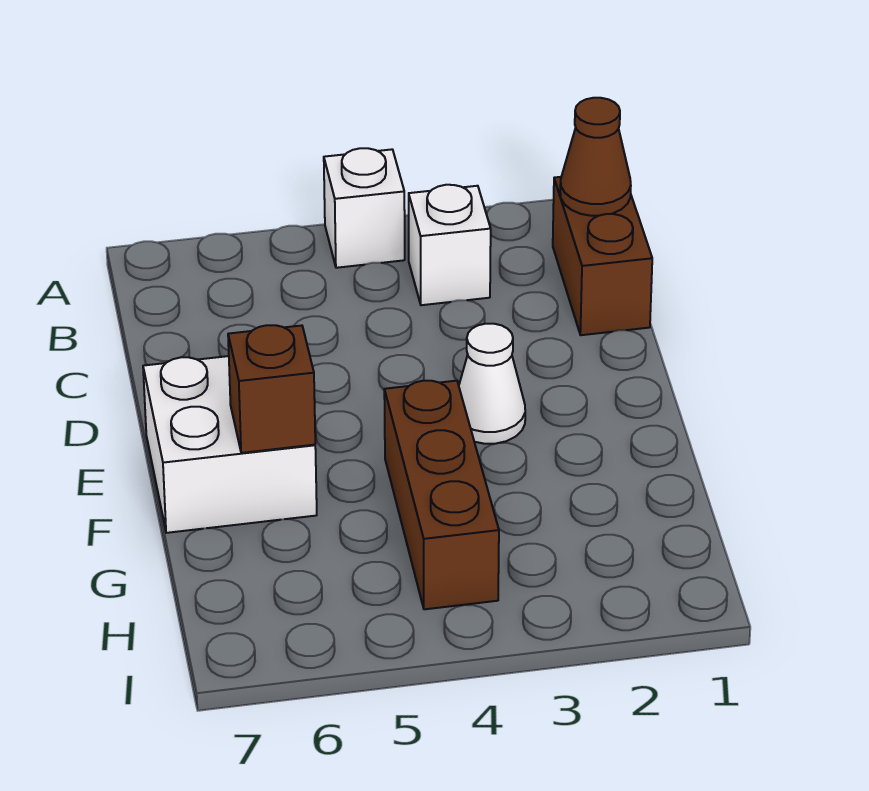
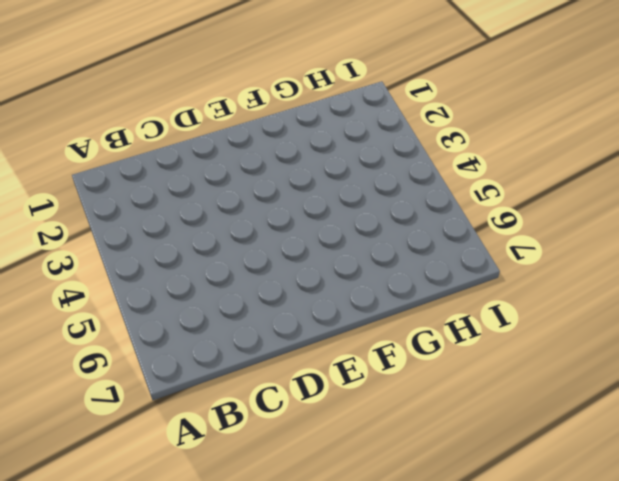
none -> white brick A4 level 1
none -> brown brick B1:C1 level 1

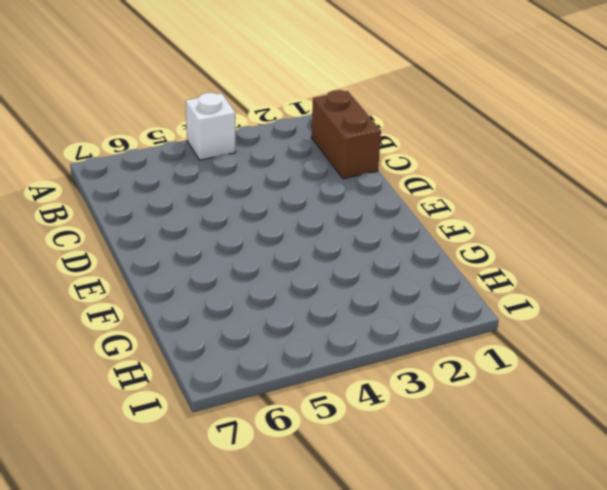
none -> white brick B3 level 1
none -> white cone E3 level 1

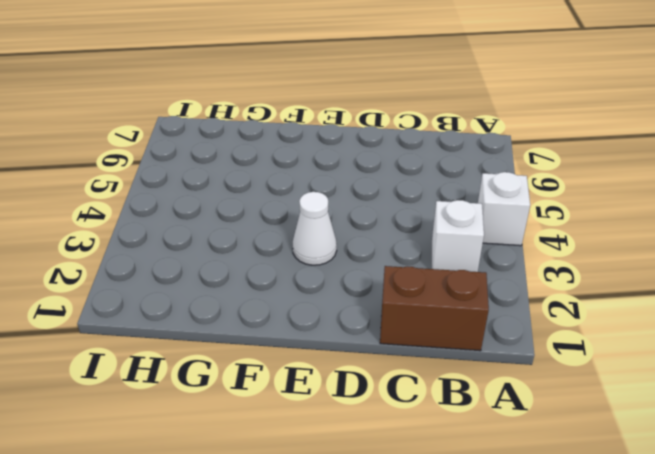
none -> white brick E6:F7 level 1
none -> brown brick F4:H4 level 1

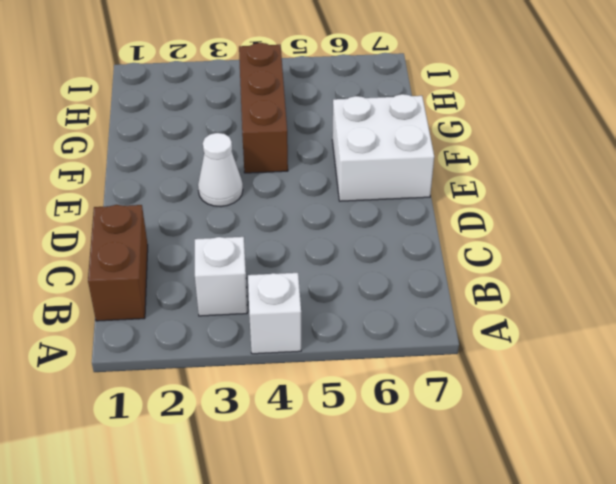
none -> brown cone B1 level 2
none -> brown brick F6 level 2

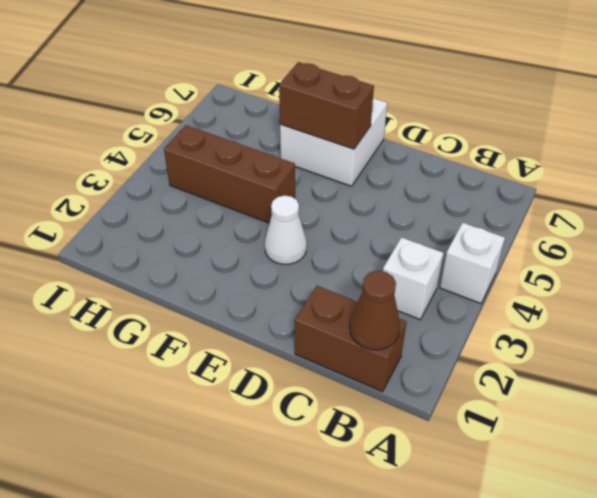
brown brick E6:F6 level 2 -> brown brick F6 level 2

